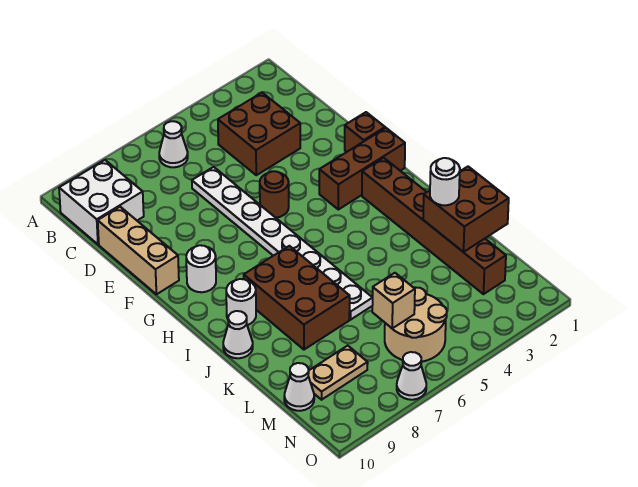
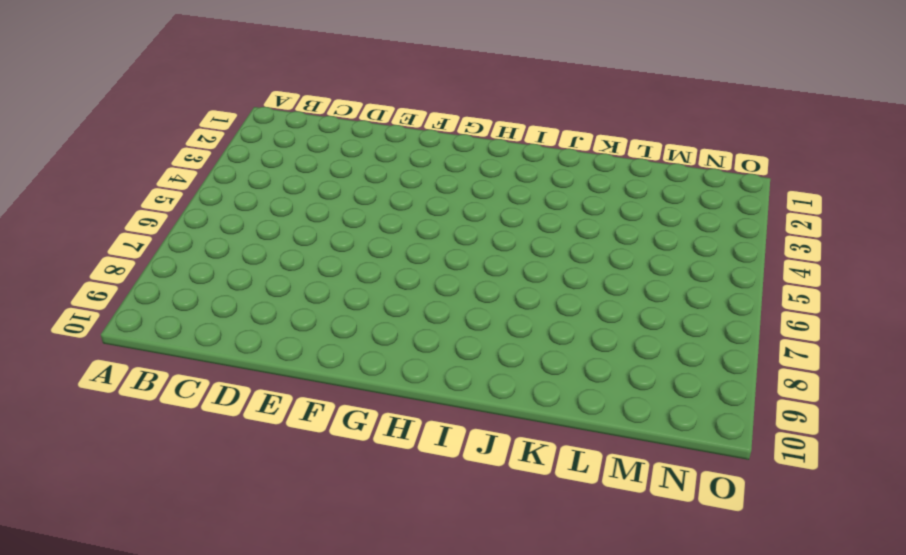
none -> white cone B6 level 1
none -> white brick B9:C10 level 1
none -> brown brick C3:D4 level 1

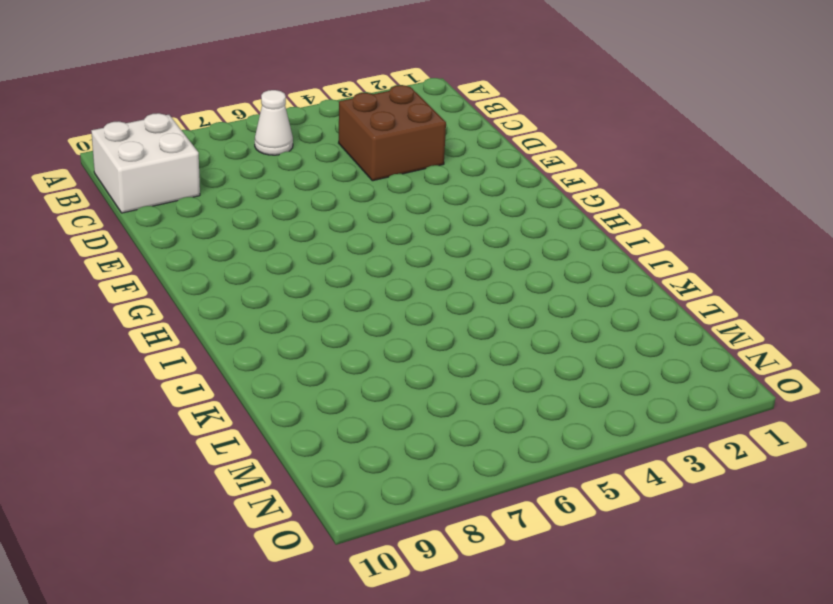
none -> white plate D6:K6 level 1
none -> tan brick D10:F10 level 1
none -> brown brick F1 level 1

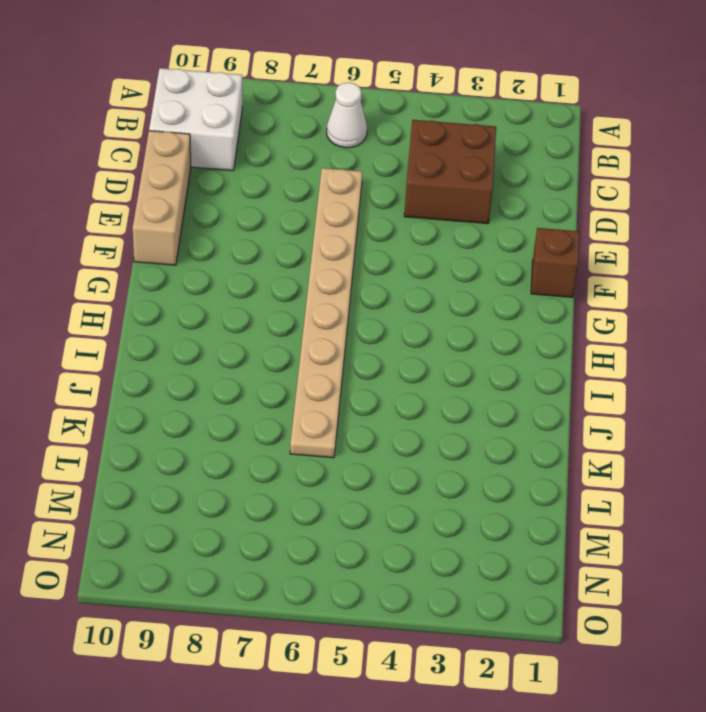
tan plate D6:K6 level 1 -> white plate D6:K6 level 1
none -> brown round brick F5 level 1
none -> brown brick G1:G3 level 1
none -> white round brick G9 level 1

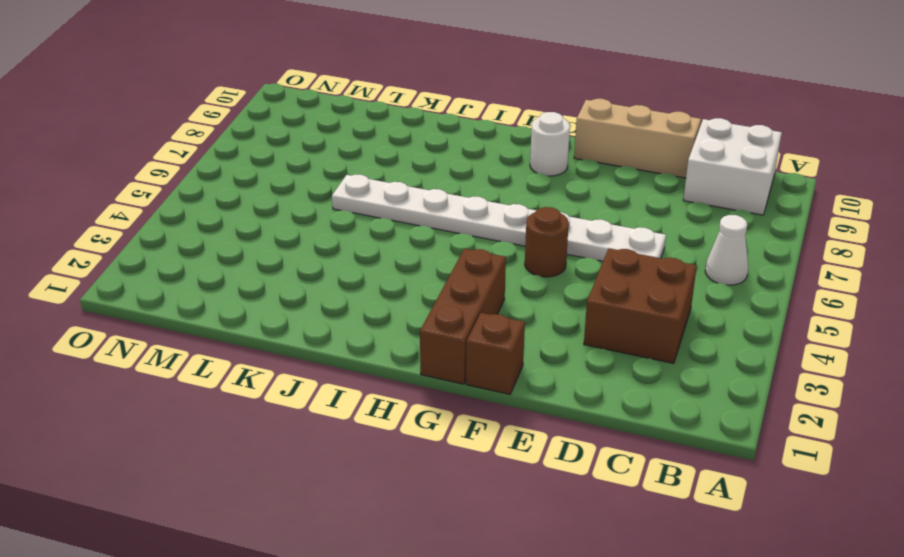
none -> brown brick H2:M2 level 1
none -> brown brick I7:K8 level 1
none -> white round brick I9 level 1

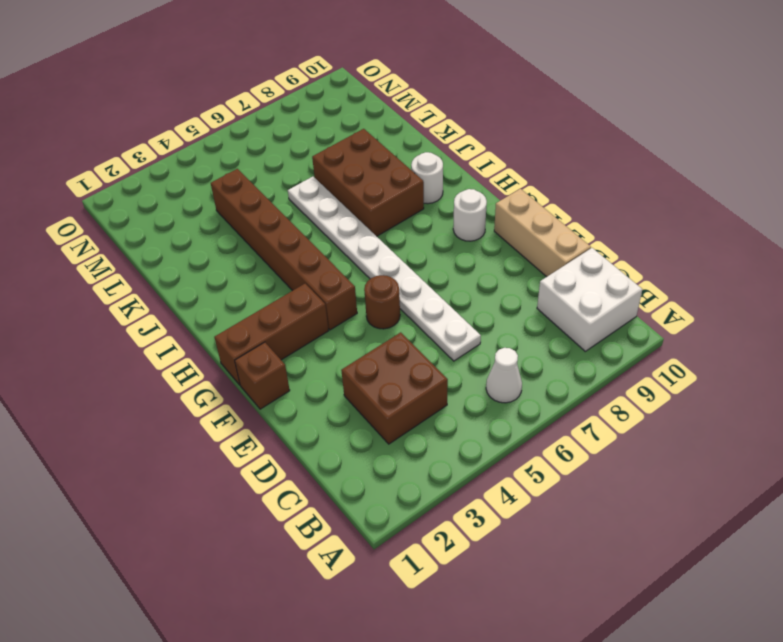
brown brick G4:L4 level 1 -> brown brick H2:M2 level 1
none -> white cone J10 level 1
none -> tan round brick M5:N6 level 1
none -> tan plate M8:M9 level 1

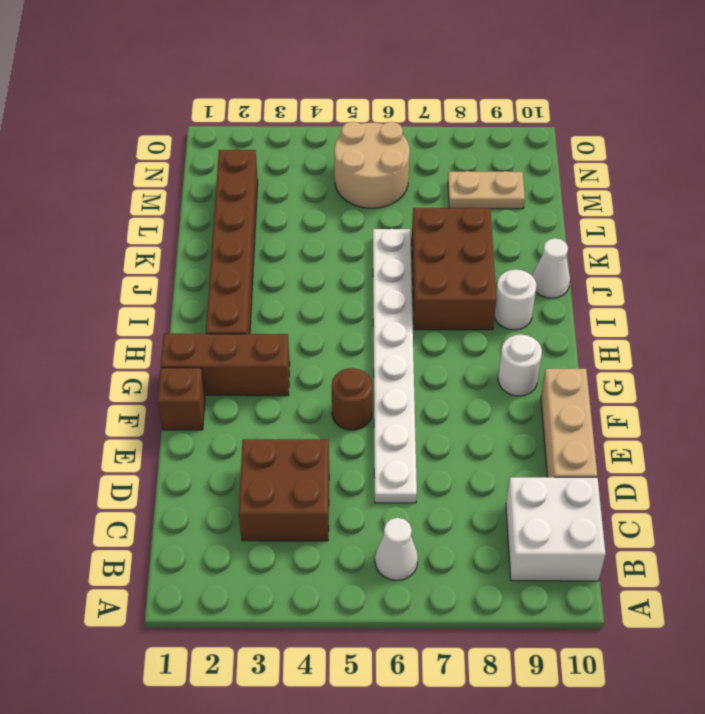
none -> white cone M10 level 1
none -> white cone O7 level 1
none -> brown brick K1:L2 level 2

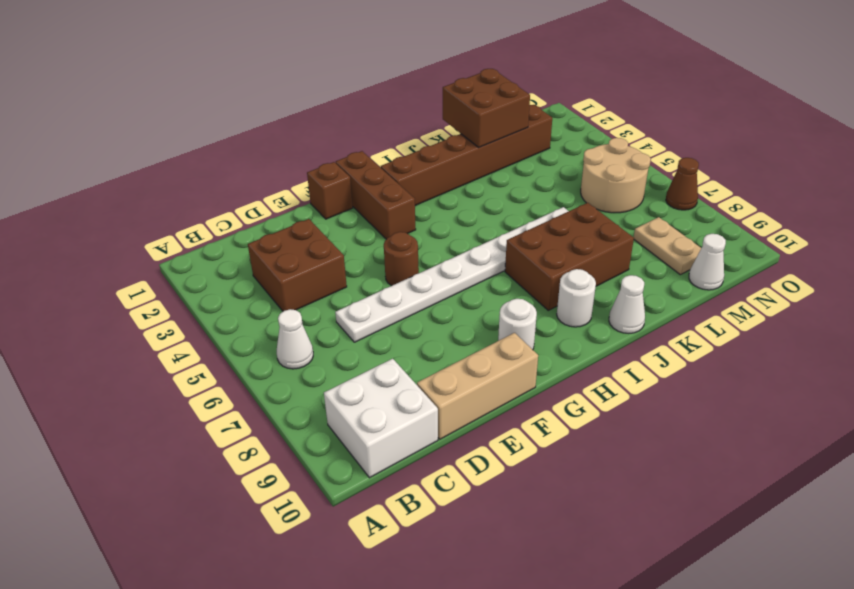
brown cone O7 level 1 -> white cone O7 level 1
none -> tan brick M6 level 2
none -> white round brick K2 level 3

